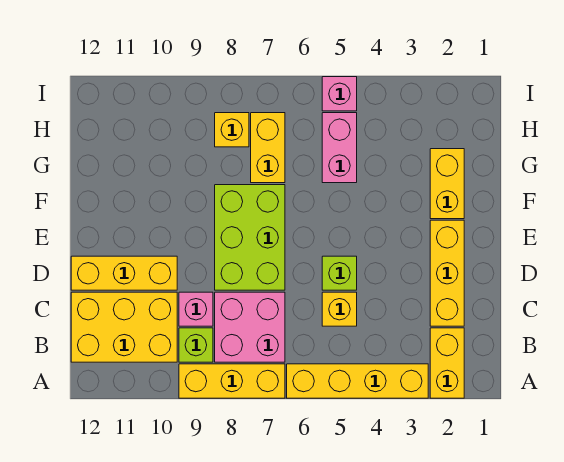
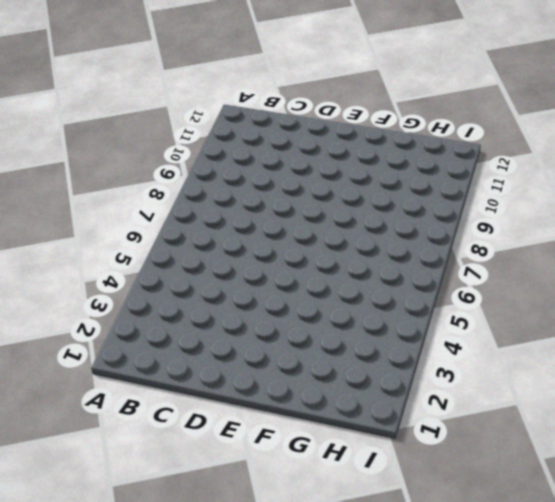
none -> yellow brick A2:B2 level 1
none -> yellow brick A3:A6 level 1
none -> yellow brick A7:A9 level 1

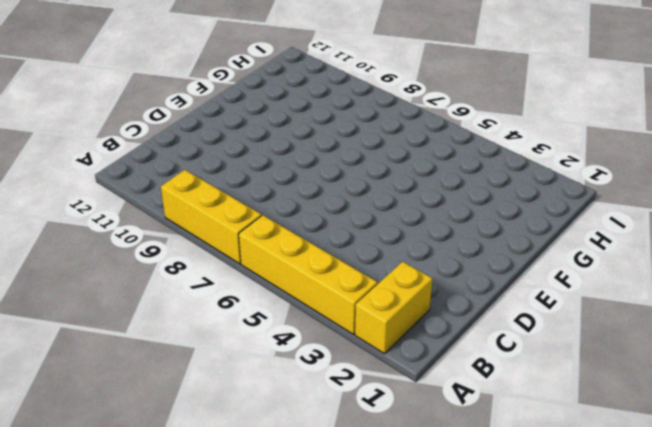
none -> pink brick B7:C8 level 1
none -> lime brick B9 level 1
none -> yellow brick B10:C12 level 1

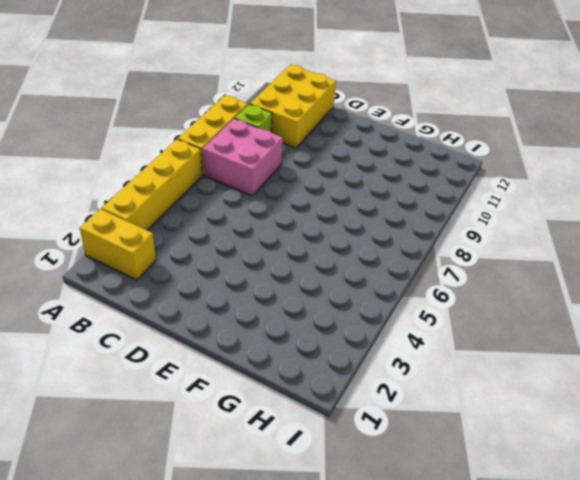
none -> yellow brick C2:E2 level 1
none -> yellow brick C5 level 1
none -> pink brick C9 level 1

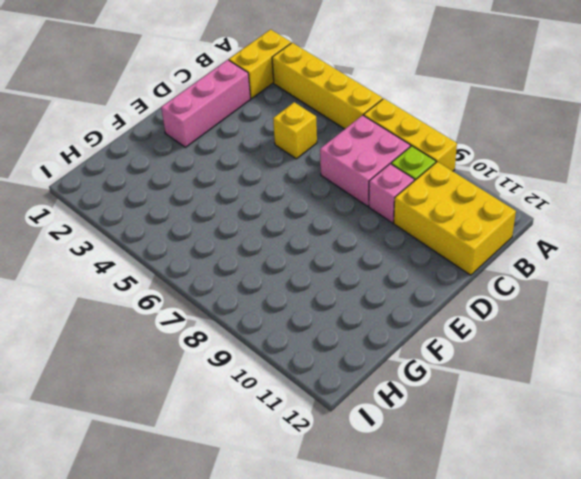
pink brick C2:E2 level 1 -> yellow brick C2:E2 level 1
none -> lime brick D5 level 1
none -> lime brick D7:F8 level 1
none -> yellow brick D10:D12 level 1

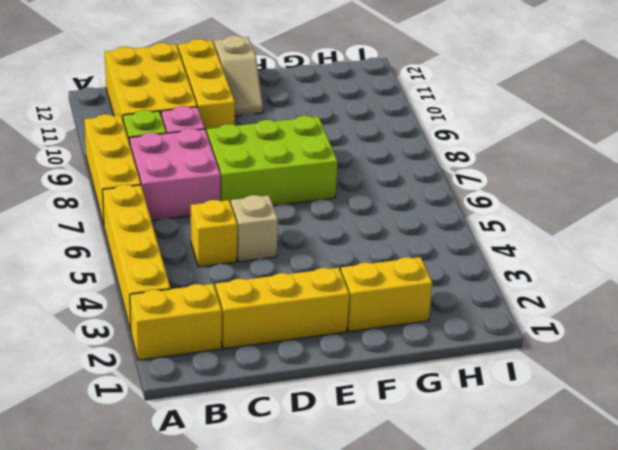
tan brick D5 level 1 -> lime brick D5 level 1
tan slope E11:E12 level 1 top 12 -> none
none -> pink brick G5:H5 level 1
none -> yellow brick G7:H7 level 1
none -> yellow brick H8 level 1

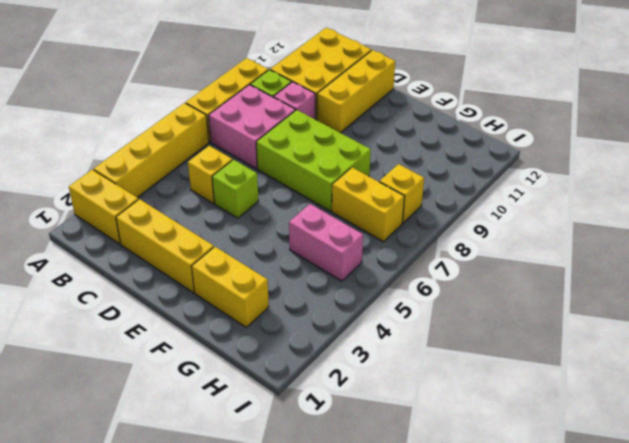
none -> pink brick I5 level 1

